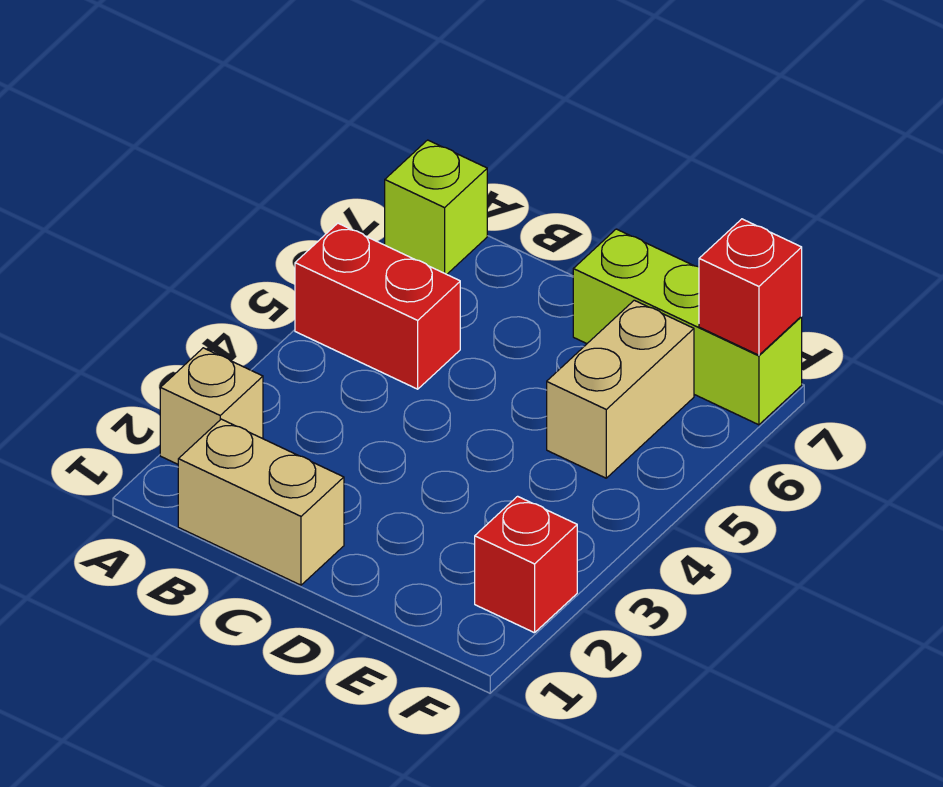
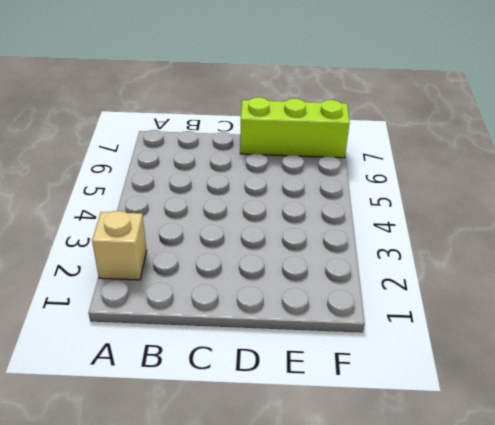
none -> red brick A5:B5 level 1
none -> lime brick A7 level 1

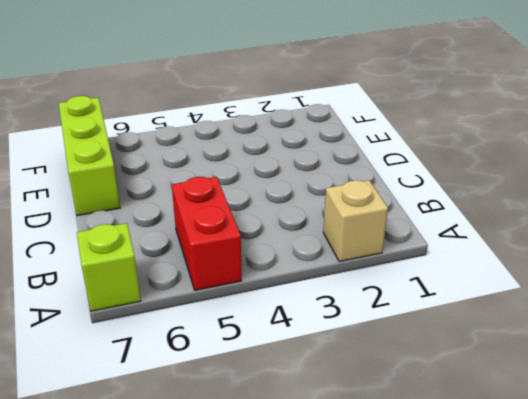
none -> tan brick B1:C1 level 1
none -> tan brick E5:E6 level 1

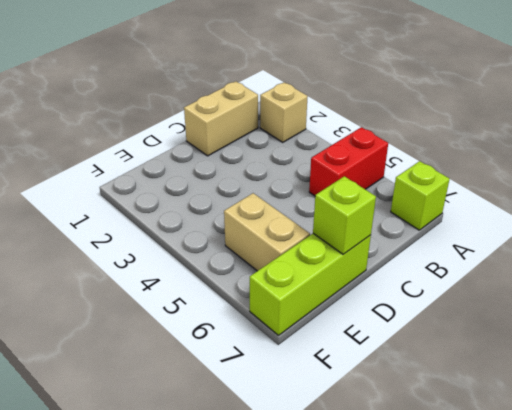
lime brick D7 level 2 -> none
none -> red brick F2 level 1
none -> red brick F7 level 2

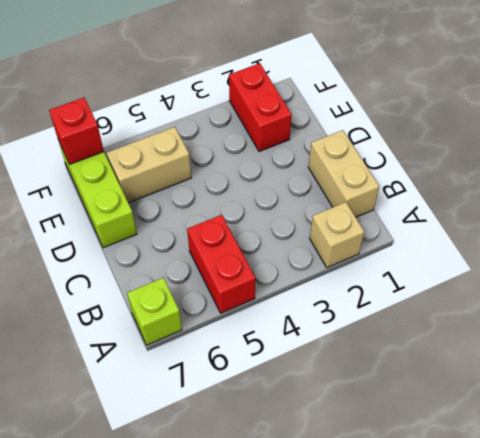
red brick E2:F2 level 1 -> red brick F2 level 1

